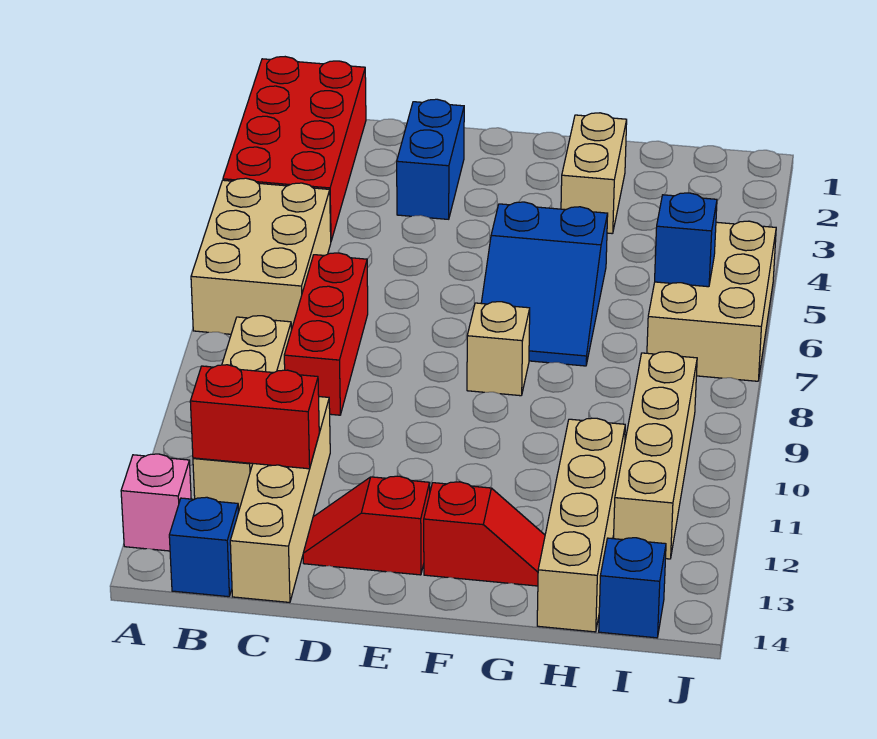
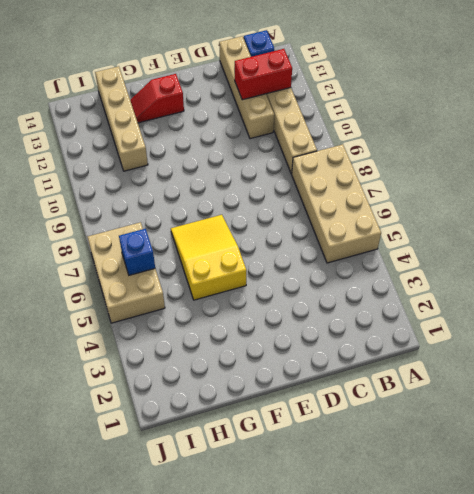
tan brick A5:B8 level 1 -> tan brick A5:B7 level 1
yellow slope F5:G7 level 1 top 5 -> blue slope F5:G7 level 1 top 5
none -> red brick A1:B4 level 1
none -> pink brick A13 level 1
none -> red brick C7:C9 level 1

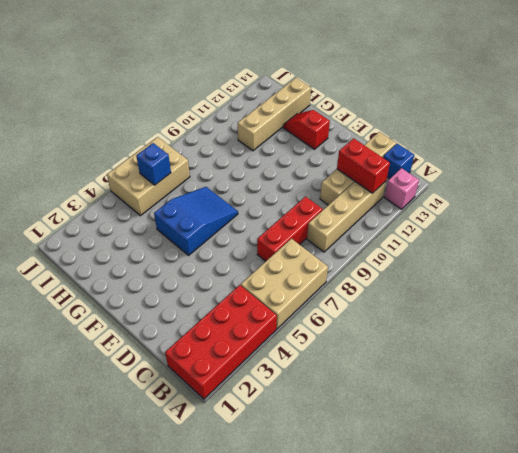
none -> blue brick D2:D3 level 1
none -> red slope D13:E13 level 1 top E
none -> tan brick F8 level 1

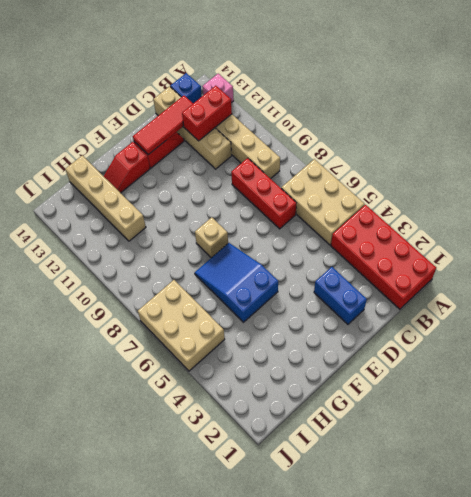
red tile C13:E13 level 2 -> none
none -> tan brick G2:G3 level 1
none -> tan brick I9:I12 level 1
none -> blue brick I14 level 1

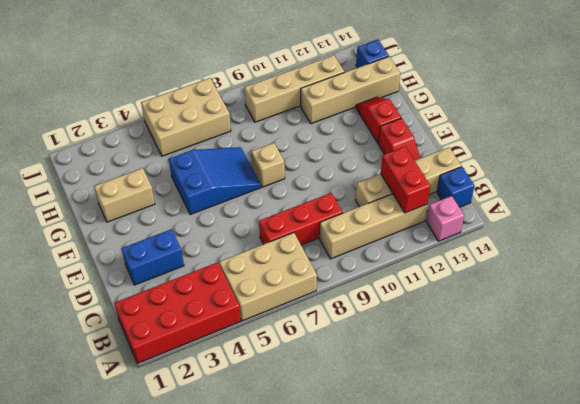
none -> blue brick I6 level 2

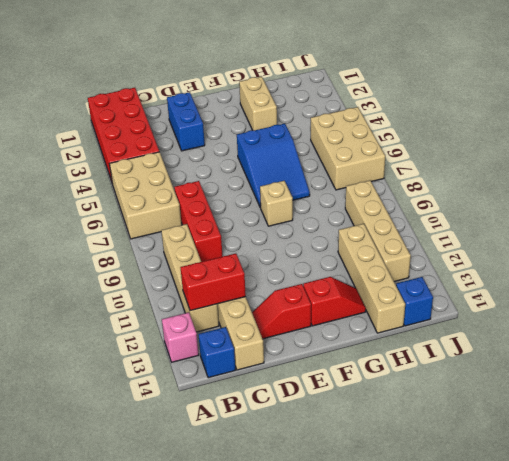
none -> blue brick I6 level 2

